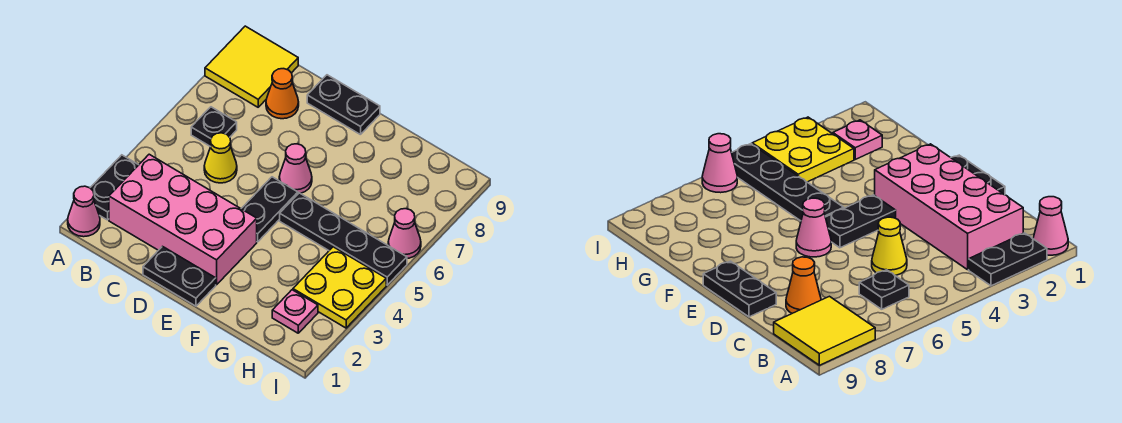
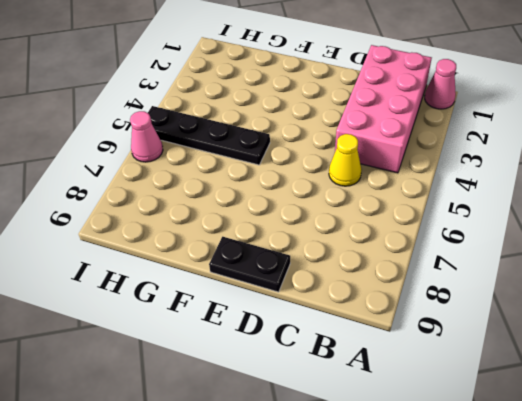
pink brick B1:C4 level 1 -> pink brick B2:E3 level 1
none -> black plate A2:A3 level 1
none -> yellow tile A8:B9 level 1
none -> black plate B6 level 1

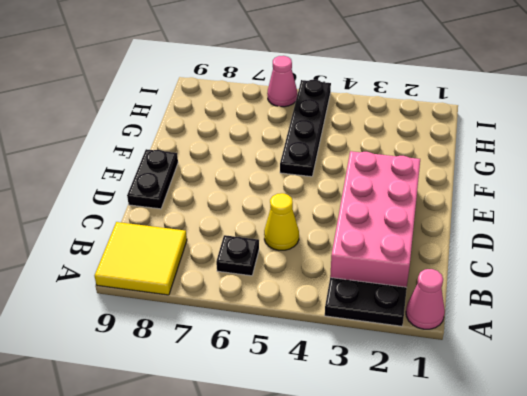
none -> orange cone C8 level 1
none -> black plate D1:E1 level 1
none -> black plate E4:E5 level 1

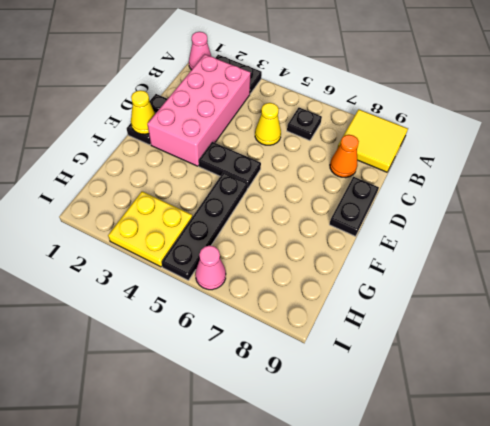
yellow cone E1 level 2 -> none
none -> pink cone E6 level 1
none -> pink plate H2 level 1

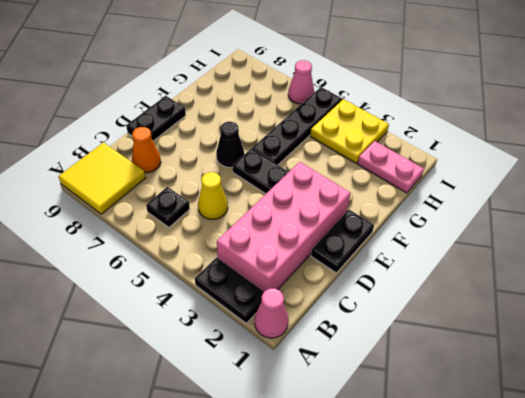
black cone E6 level 1 -> pink cone E6 level 1
pink plate H1:H2 level 1 -> pink plate H2 level 1

